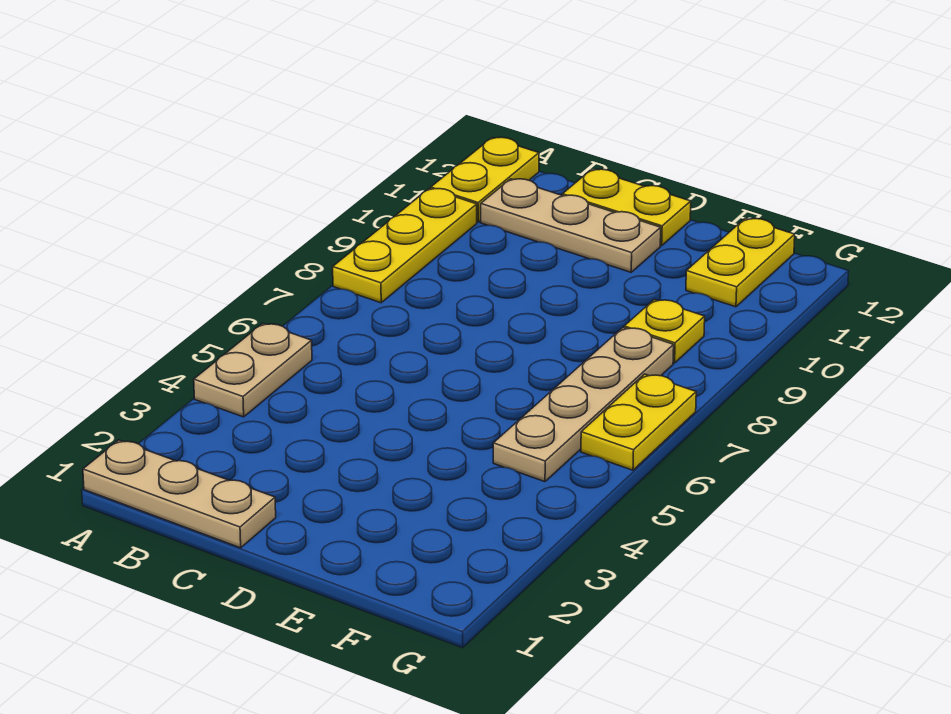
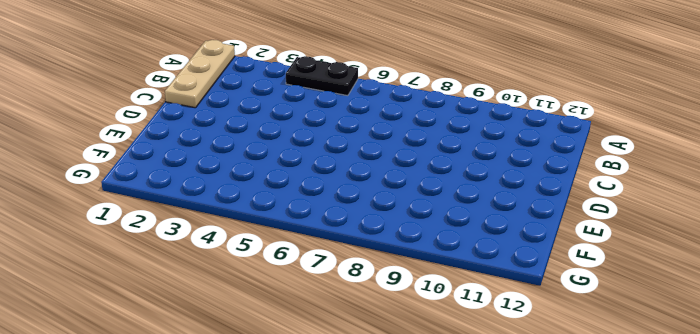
black plate A4:A5 level 1 -> tan plate A4:A5 level 1
none -> yellow plate A8:A10 level 1
none -> yellow plate A11:A12 level 1

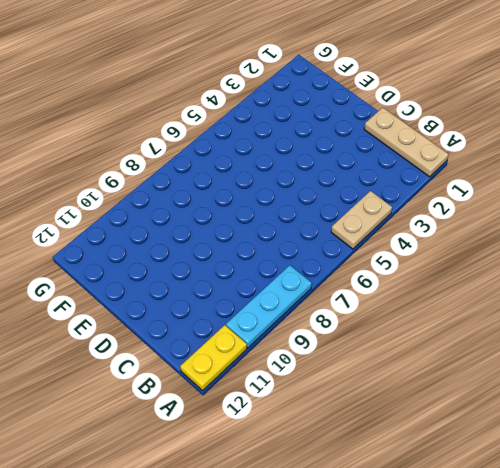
cyan plate A8:A10 level 1 -> yellow plate A8:A10 level 1
none -> tan plate B11:D11 level 1
none -> yellow plate C12:D12 level 1

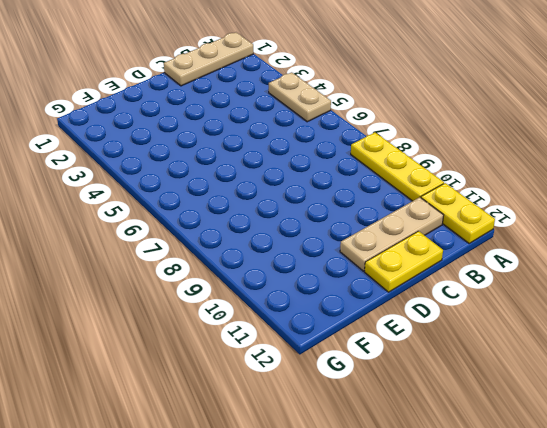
none -> tan plate F5:F8 level 1
none -> yellow plate F9 level 1

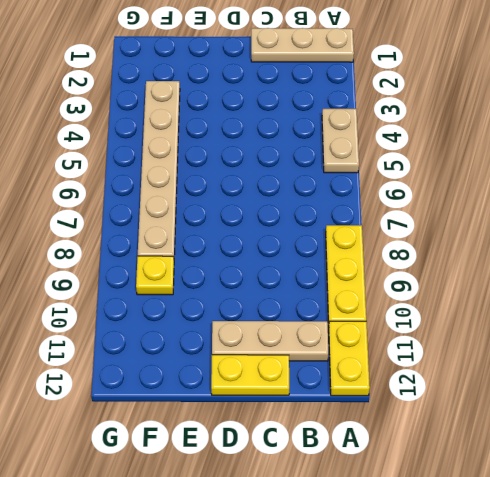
tan plate F3:F8 level 1 -> tan plate F5:F8 level 1
none -> yellow plate F11:F12 level 1
none -> yellow plate G6:G7 level 1

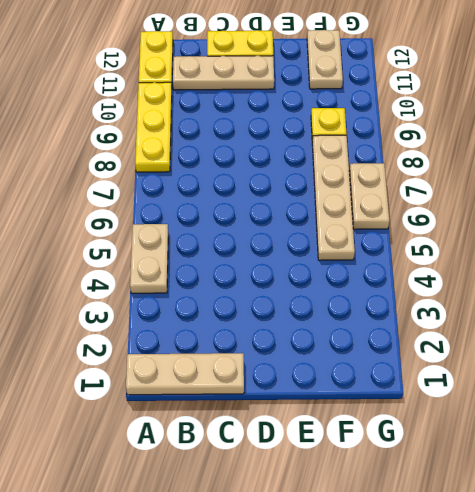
tan plate F11:F12 level 1 -> yellow plate F11:F12 level 1
tan plate G6:G7 level 1 -> yellow plate G6:G7 level 1

